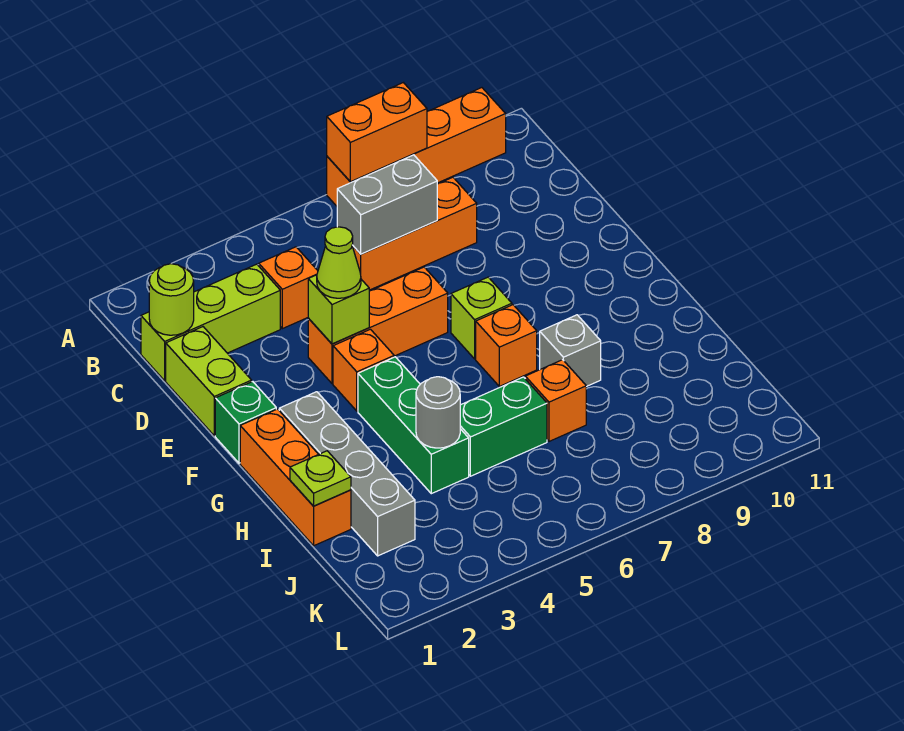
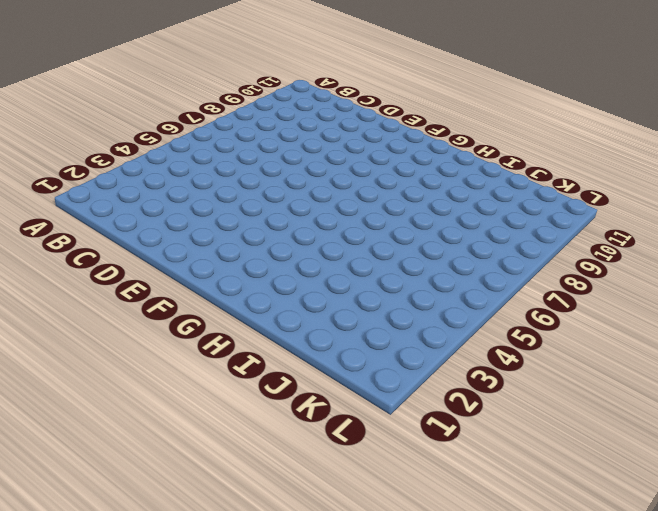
none -> orange brick A7:A10 level 1
none -> lime brick C1:C3 level 1
none -> orange brick C4 level 1

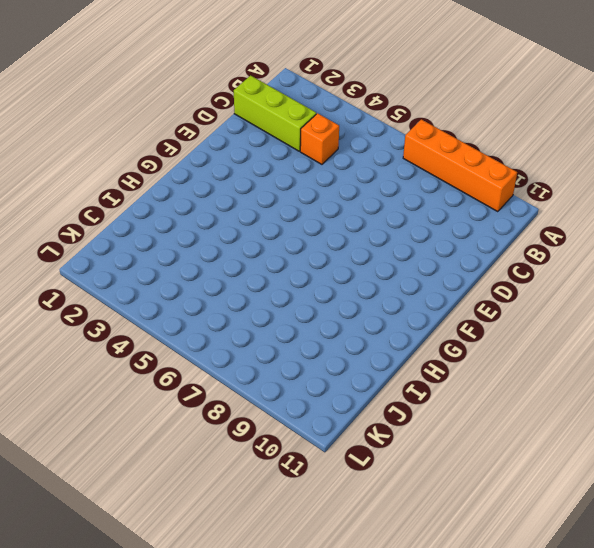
none -> orange brick C6:C8 level 1
none -> lime brick D1:E1 level 1
none -> orange brick E4:E6 level 1

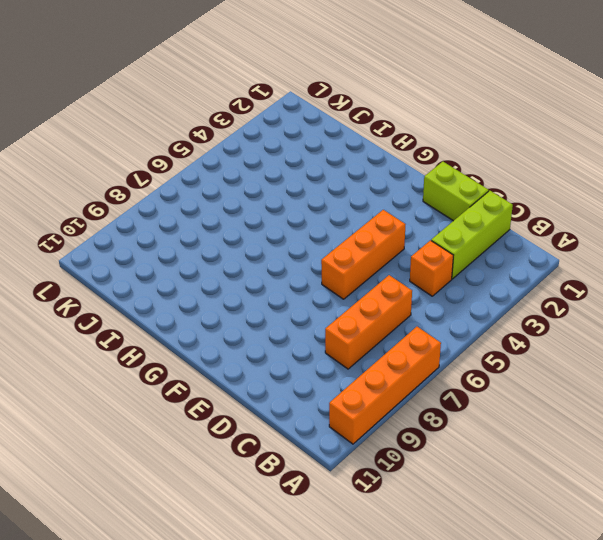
none -> green brick F1 level 1
none -> orange brick F4 level 1
none -> lime brick F7 level 1

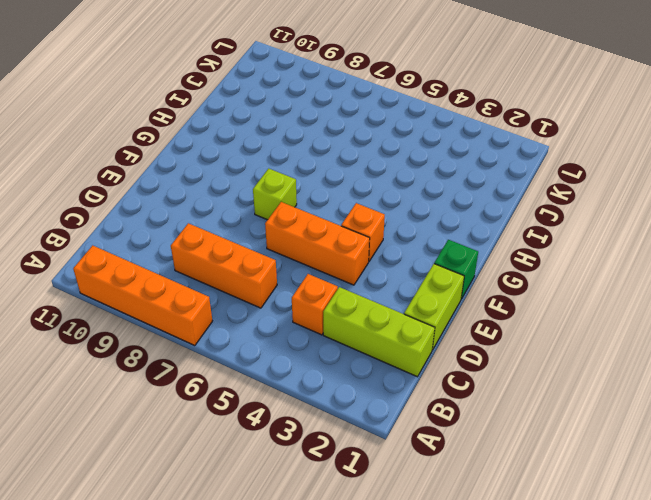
none -> orange brick G1:I1 level 1
none -> grey brick G2:J2 level 1
none -> green brick G4:I4 level 1

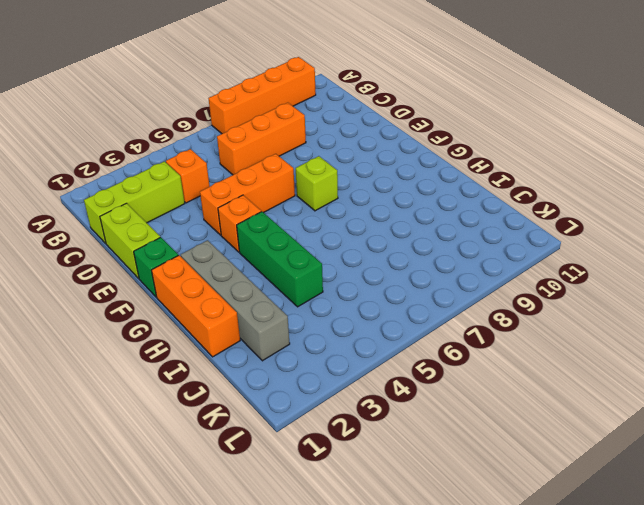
none -> orange brick G7 level 1
none -> grey brick H8 level 1
none -> green brick I5:I6 level 1

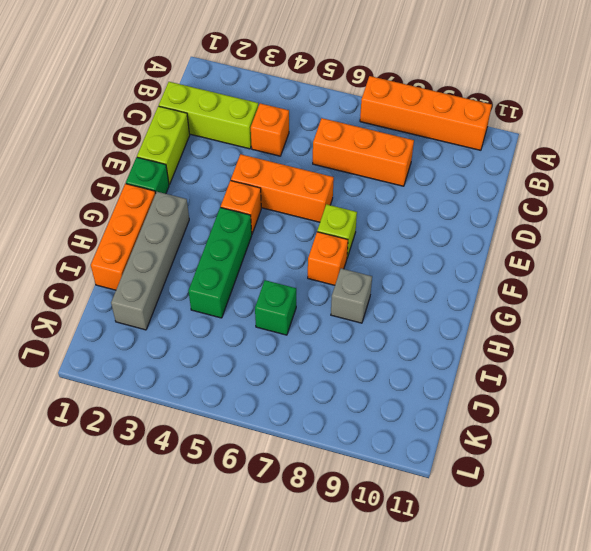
green brick I6 level 1 -> green brick I5:I6 level 1
none -> orange brick I7 level 1
none -> orange brick A7:A8 level 2
none -> lime round brick C1 level 2

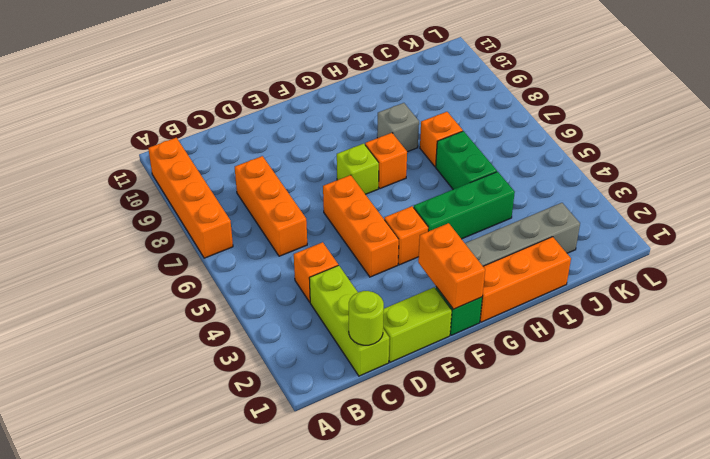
orange brick F1:F2 level 2 -> orange brick A7:A8 level 2
none -> grey brick C6:C7 level 2
none -> lime brick E4 level 2
none -> lime plate I1 level 2

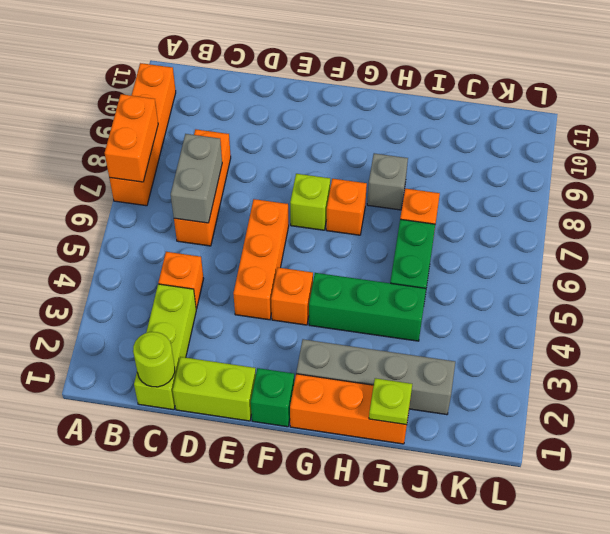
none -> lime brick E4 level 2
none -> grey round brick I4 level 2
none -> lime cone E4 level 3

